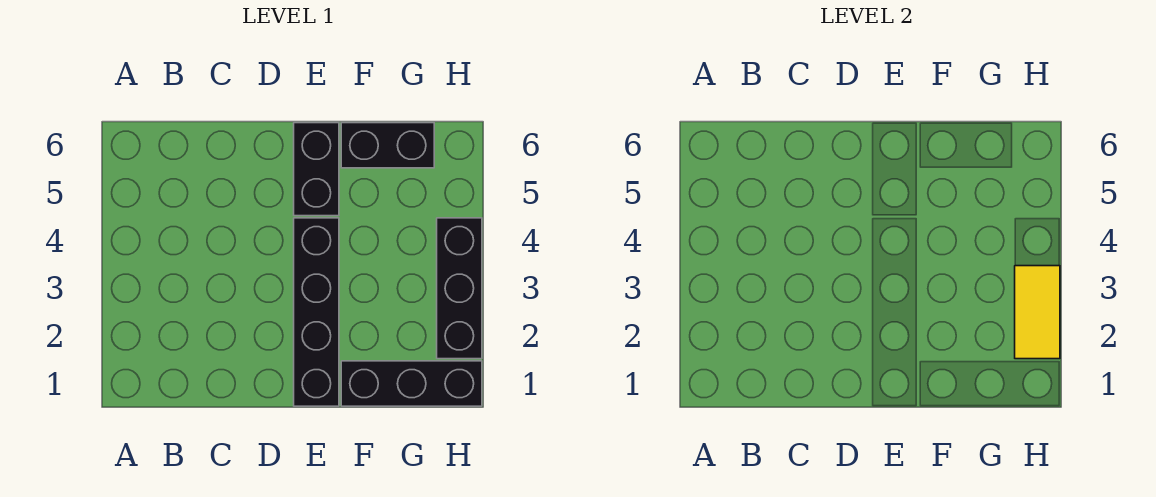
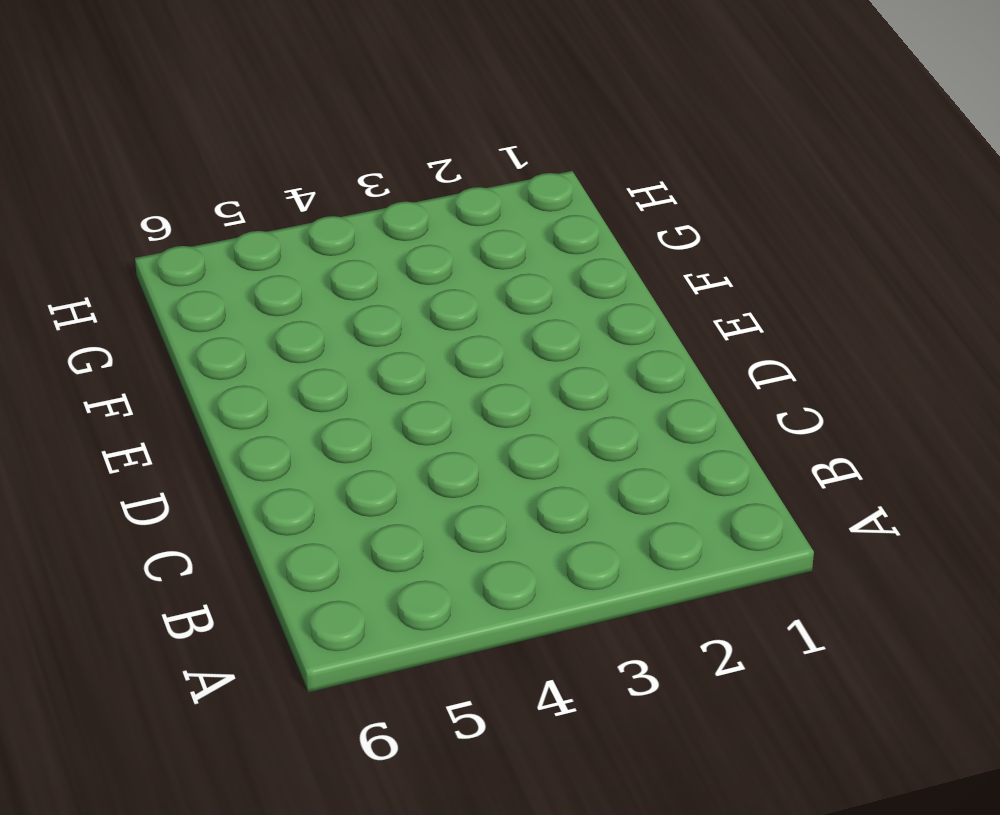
none -> black brick E1:E4 level 1
none -> black brick E5:E6 level 1

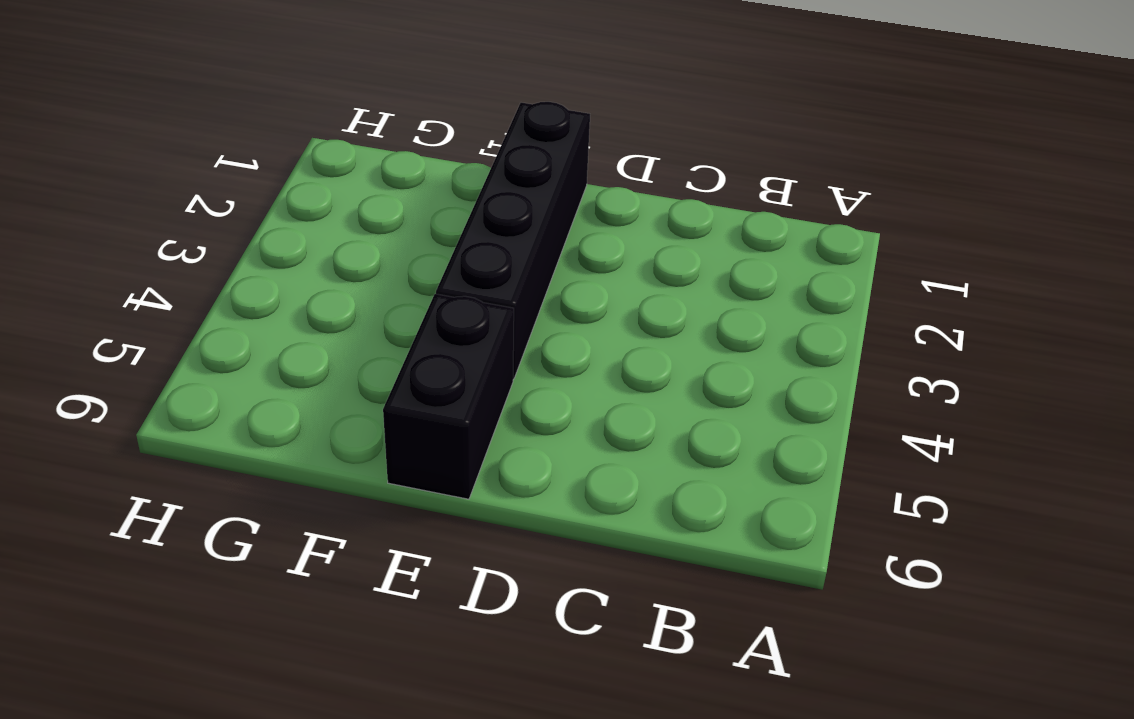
none -> black brick F1:H1 level 1
none -> black brick F6:G6 level 1

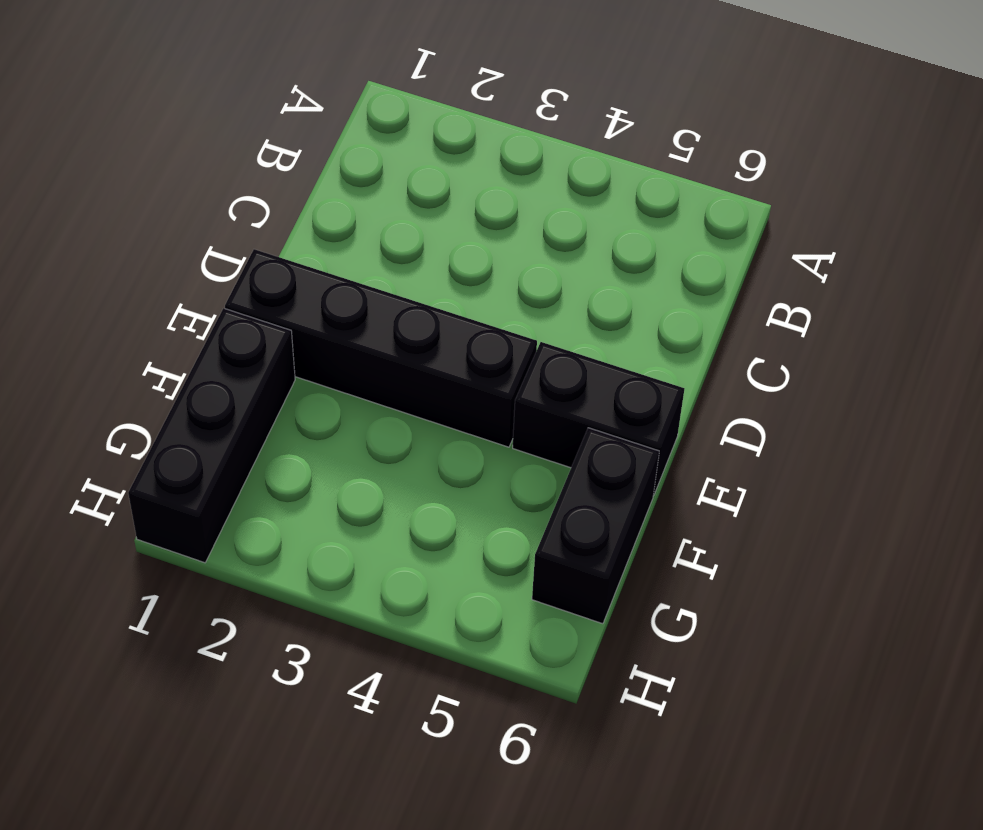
none -> black brick H2:H4 level 1
none -> yellow tile H2:H3 level 2

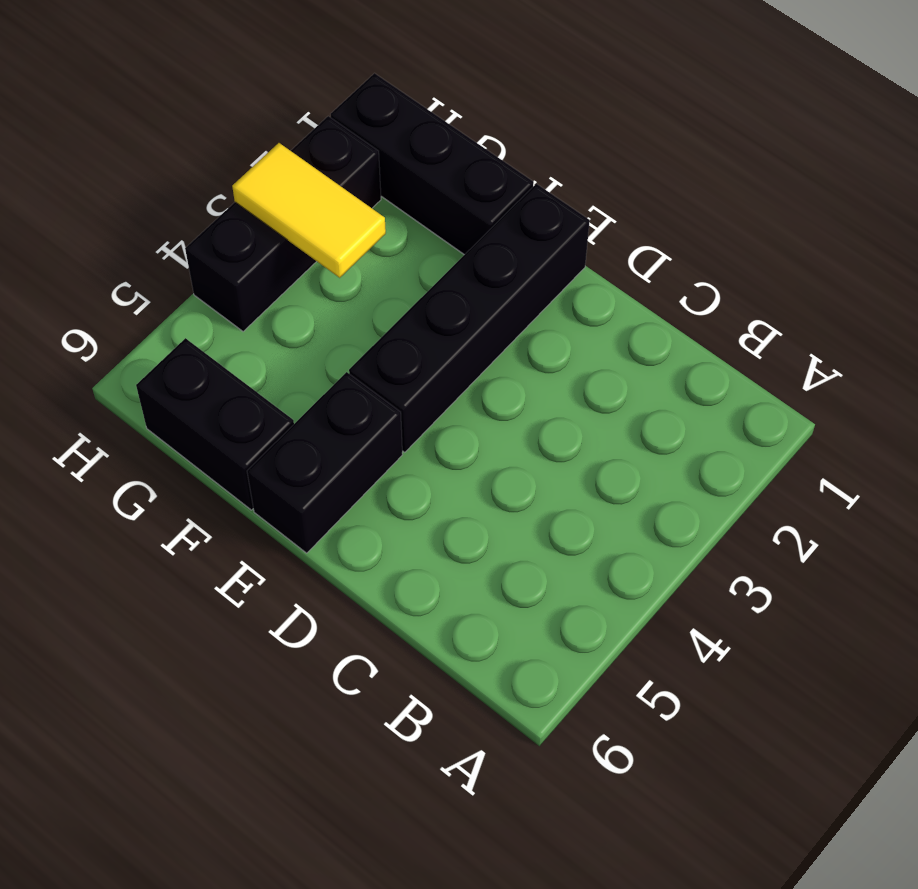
yellow tile G3:H3 level 2 -> yellow tile H2:H3 level 2

